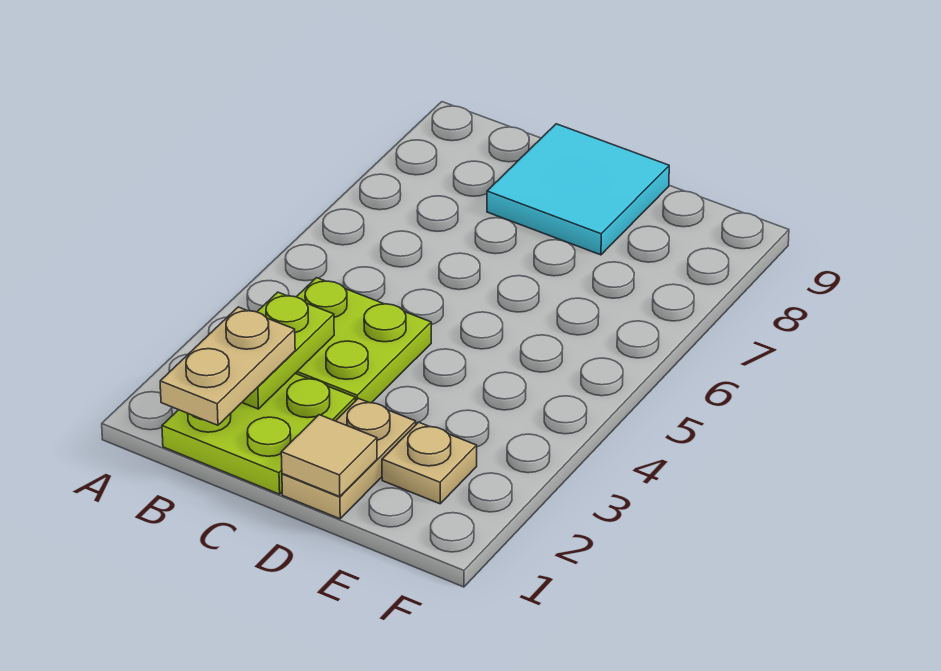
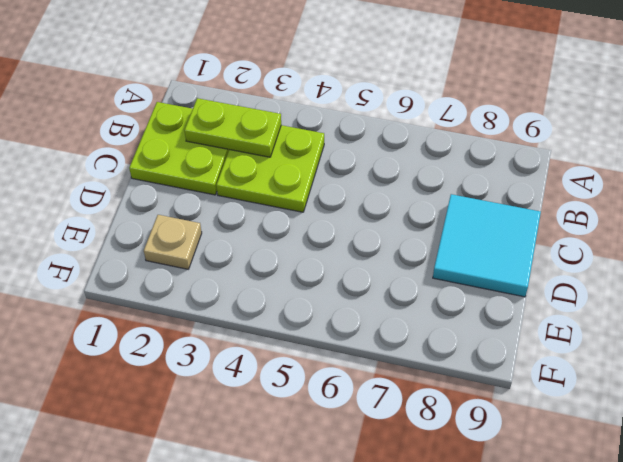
none -> tan plate D1:D2 level 1
none -> tan tile D1 level 2

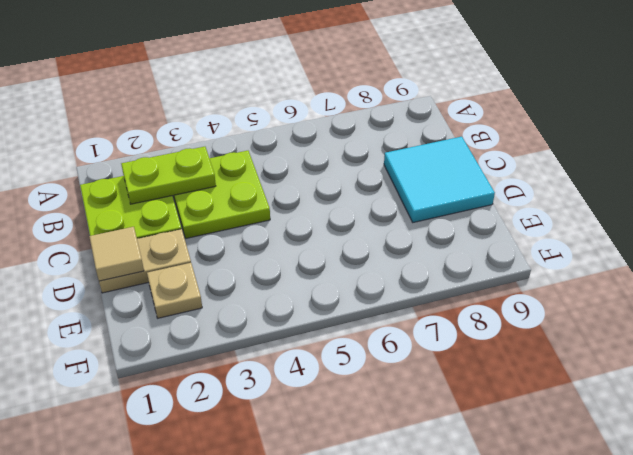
none -> tan plate B1:B2 level 3

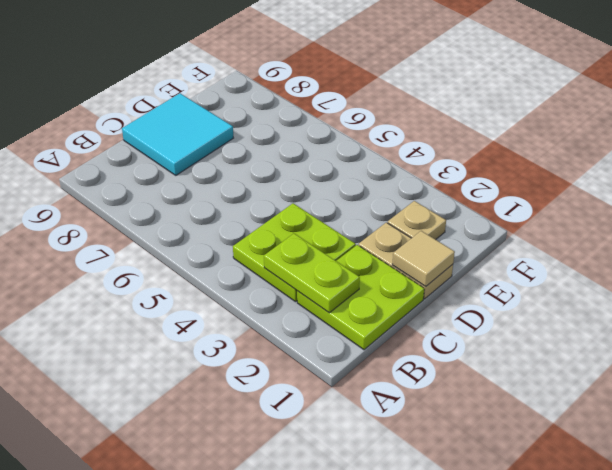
none -> tan plate B1:B2 level 3

